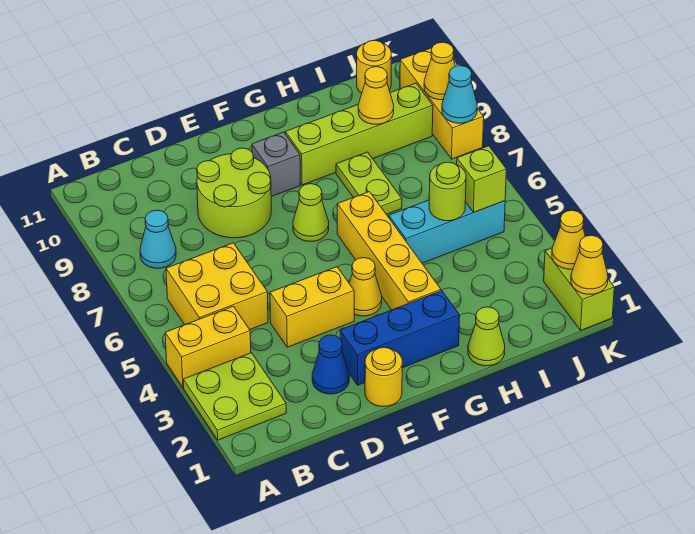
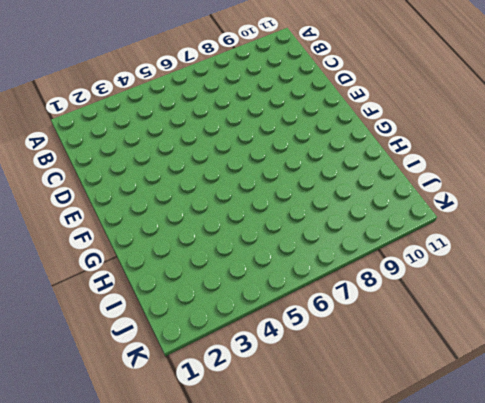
none -> lime plate A2:B3 level 1
none -> yellow brick A4:B4 level 1
none -> yellow brick B5:C6 level 1

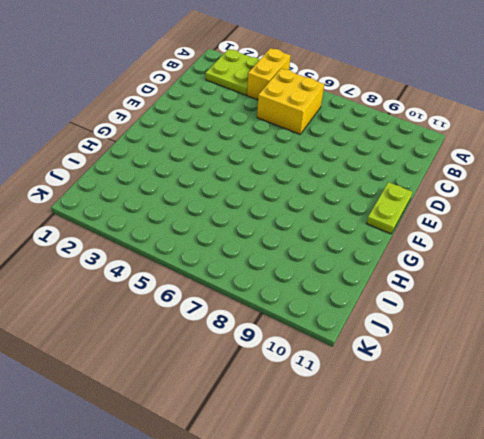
lime plate E11:F11 level 1 -> lime plate H7:H8 level 1
none -> cyan cone B8 level 1
none -> blue cone D2 level 1
none -> yellow brick D4:E4 level 1

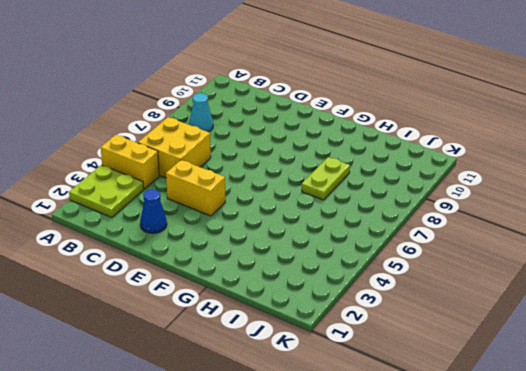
none -> lime round brick D8:E9 level 1
none -> yellow round brick E1 level 1
none -> blue brick E2:G2 level 1

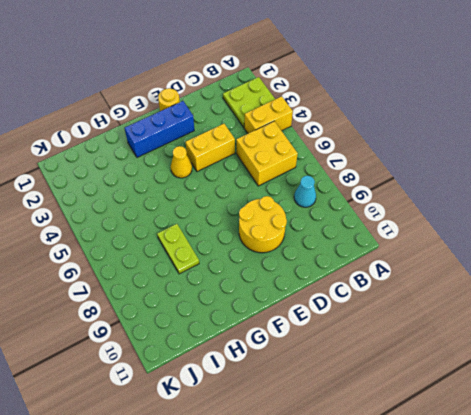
yellow round brick D8:E9 level 1 -> lime round brick D8:E9 level 1
none -> blue cone D2 level 1
none -> lime cone F7 level 1
none -> grey brick F9 level 1

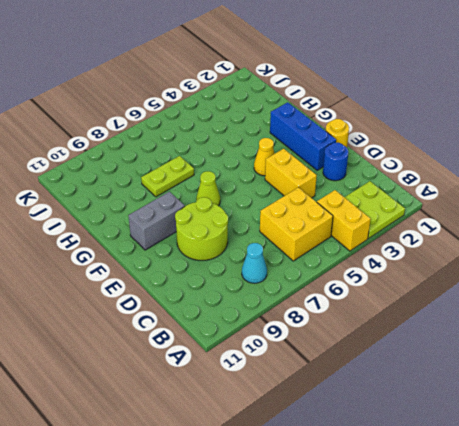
blue round brick D2 level 1 -> blue cone D2 level 1
grey brick F9:F10 level 1 -> grey brick F9 level 1
none -> yellow brick G3:G6 level 1
none -> lime brick G9:J9 level 1
none -> lime cone H1 level 1

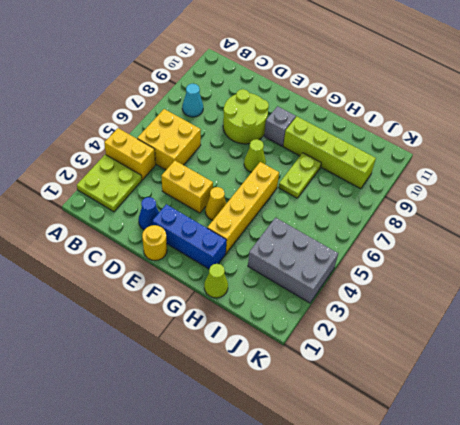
grey brick I3:K4 level 1 -> none
none -> cyan brick H5:J5 level 1
none -> yellow round brick J11 level 1
none -> lime brick K1:K2 level 1

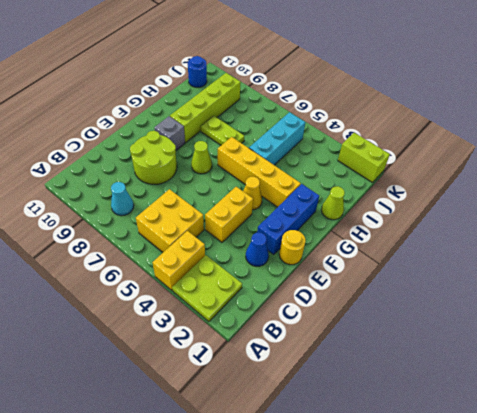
blue round brick J11 level 1 -> yellow round brick J11 level 1
none -> yellow brick K8:K10 level 1
none -> lime round brick I5 level 2
none -> yellow cone I9 level 2

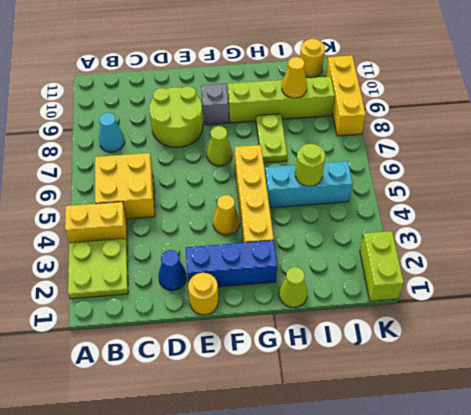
none -> yellow brick D4:E4 level 1
none -> lime brick J5 level 2
none -> yellow cone K1 level 2

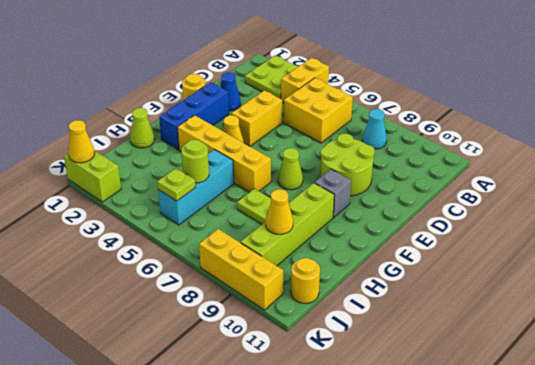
lime plate J5 level 2 -> lime brick J5 level 2
none -> yellow cone K2 level 2
none -> cyan cone K8 level 2
none -> yellow cone K9 level 2

